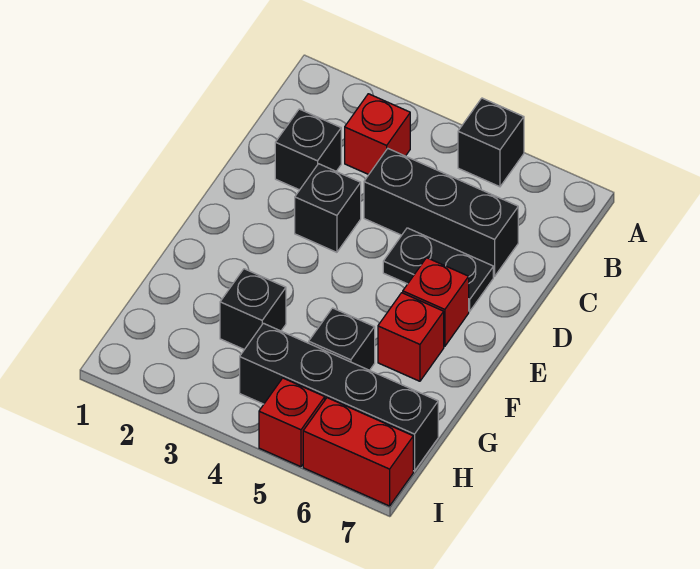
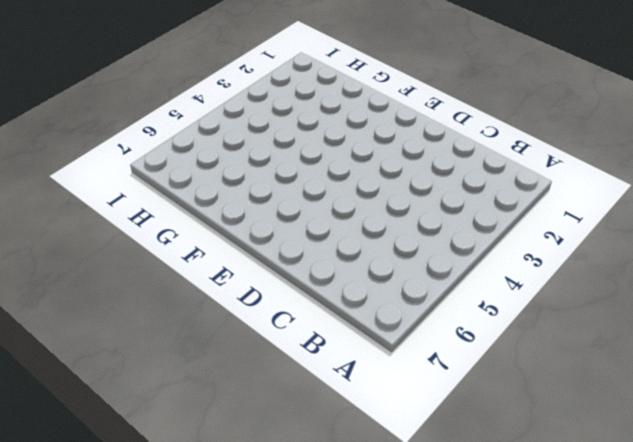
none -> black brick A5 level 1
none -> red brick B3 level 1
none -> black brick C2 level 1

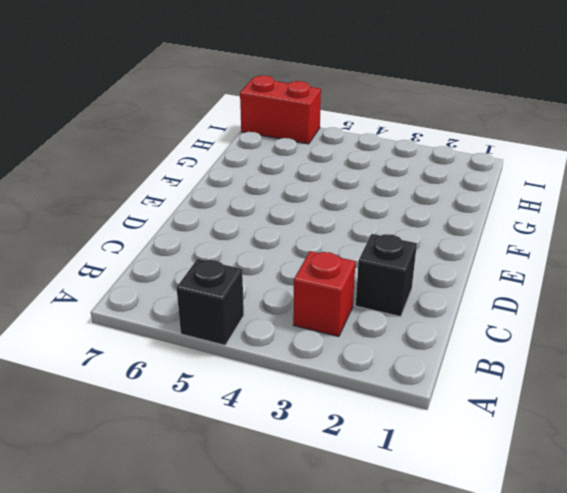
none -> black brick C4:C6 level 1
none -> black brick D3 level 1
none -> black plate D5:D6 level 1

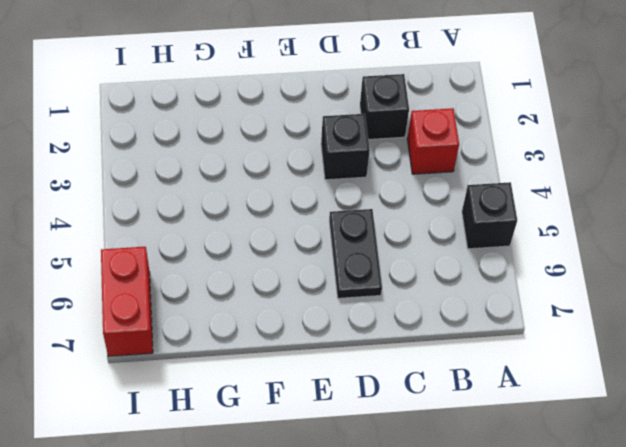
none -> black brick C4:C6 level 1
none -> red brick E6 level 1
none -> red brick F6 level 1

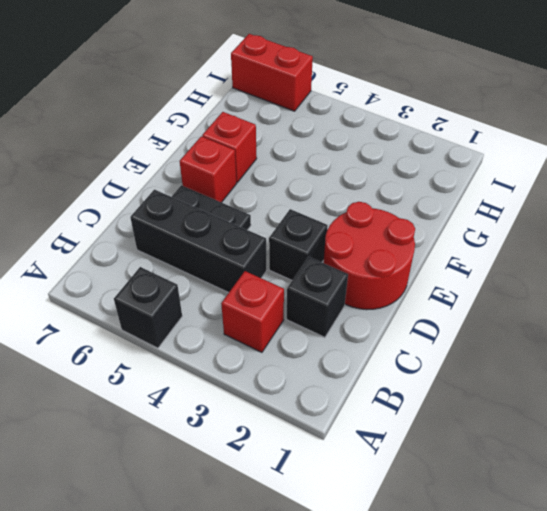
red round brick D1:E2 level 1 -> none
none -> black brick G3 level 1
none -> black brick G5 level 1
none -> black brick H4:H7 level 1

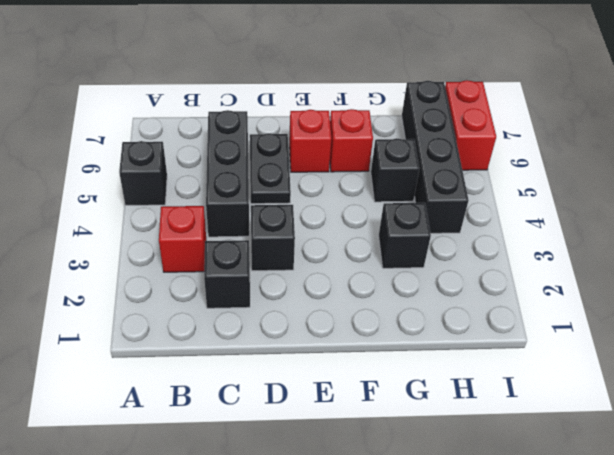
none -> red brick I5 level 1

